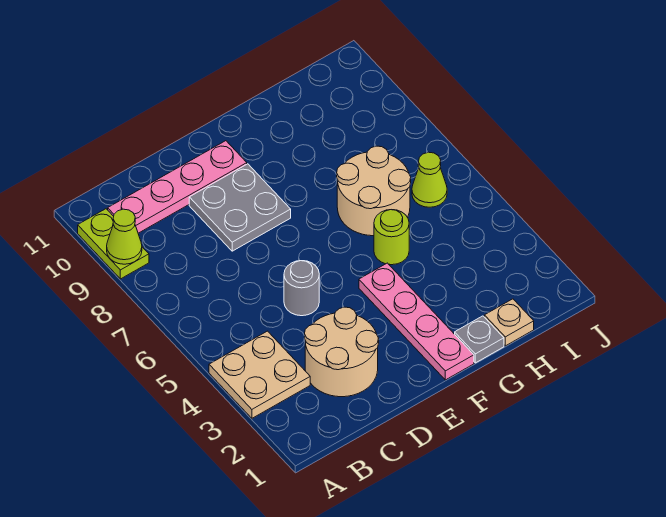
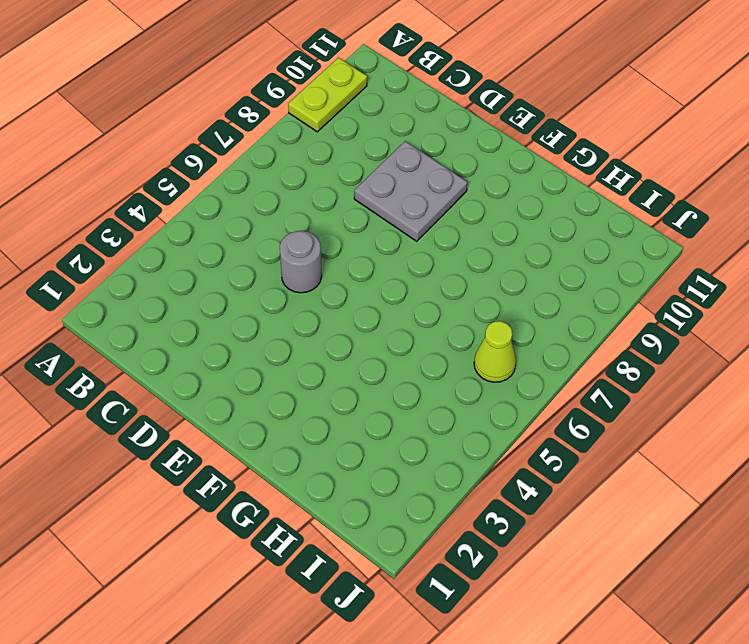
none -> tan plate A3:B4 level 1
none -> pink plate B10:E10 level 1
none -> tan round brick C2:D3 level 1

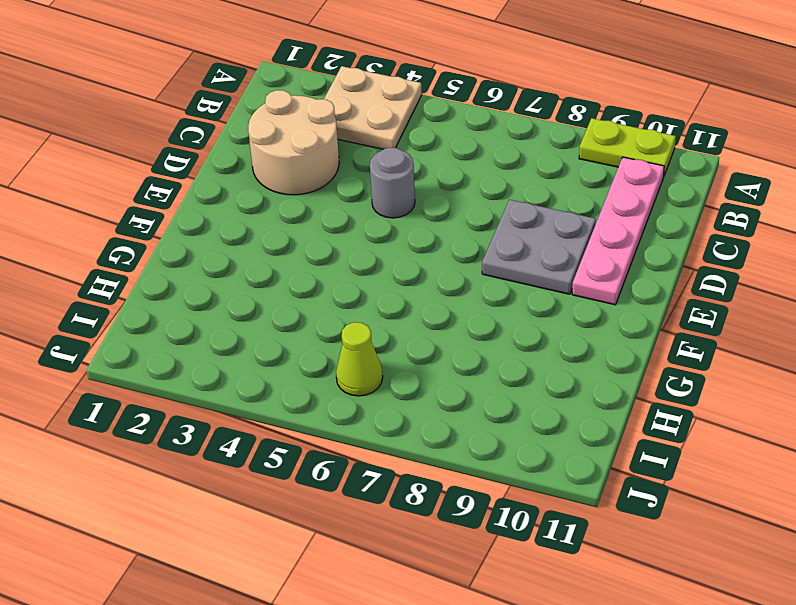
none -> pink plate F1:F4 level 1
none -> grey plate G1 level 1
none -> lime round brick G5 level 1

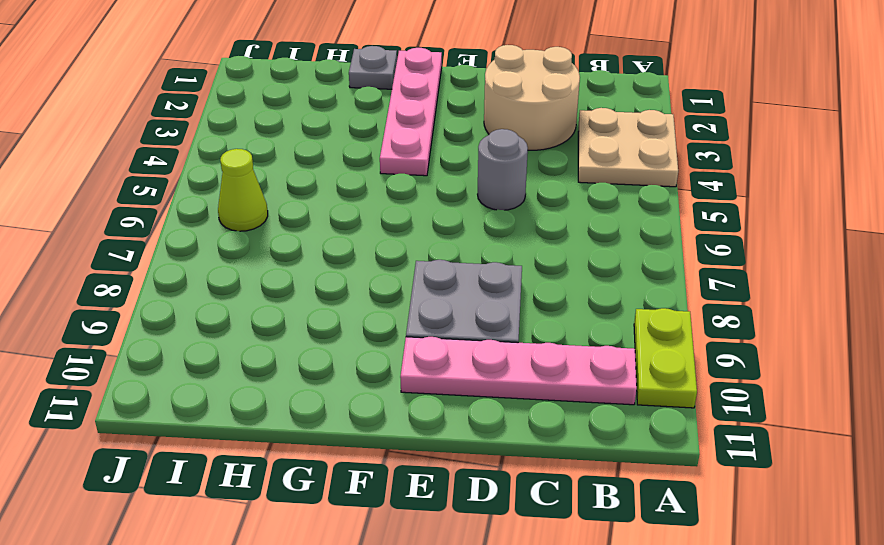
none -> lime round brick G5 level 1
none -> tan round brick G6:H7 level 1
none -> tan plate H1 level 1

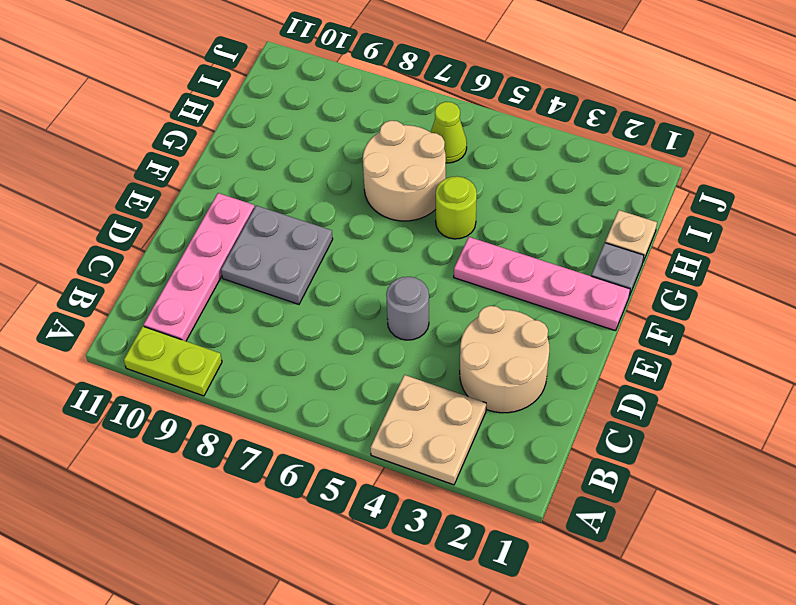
none -> lime cone A9 level 2

